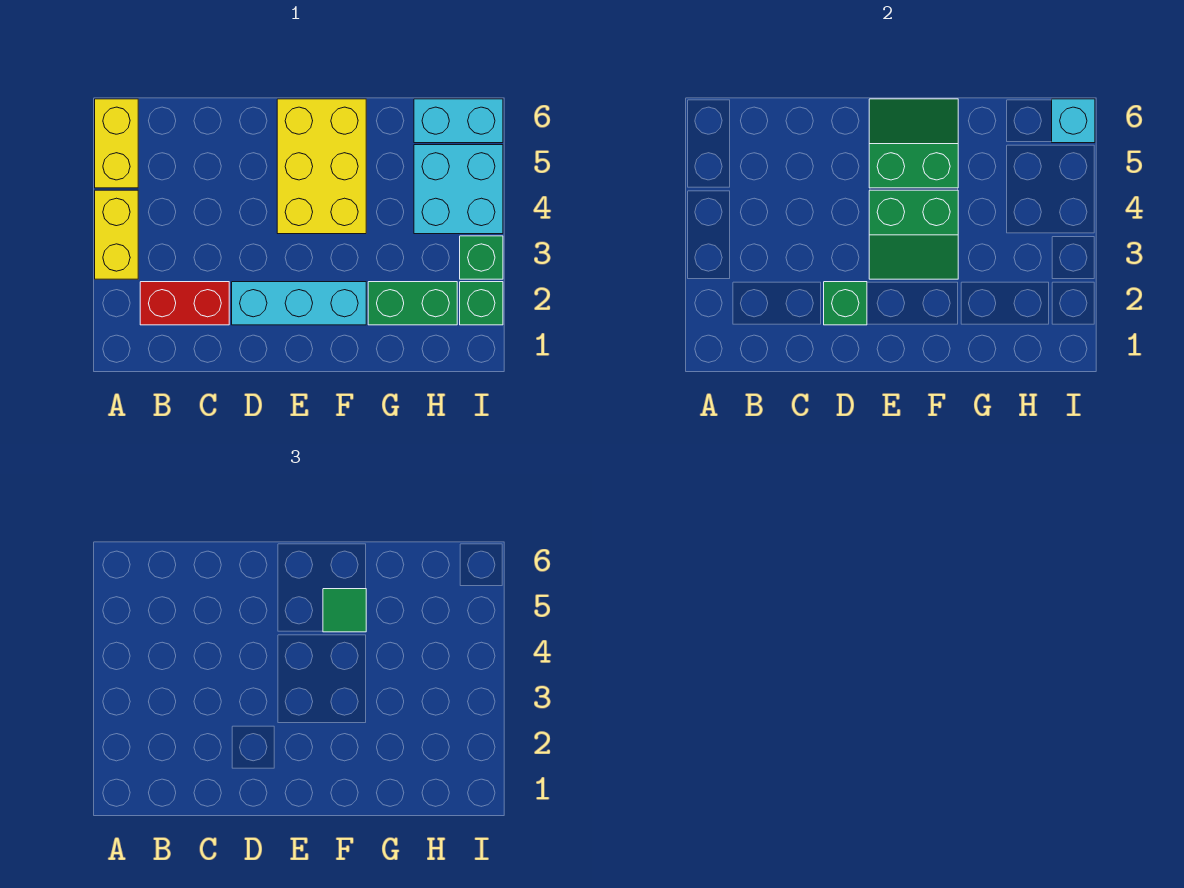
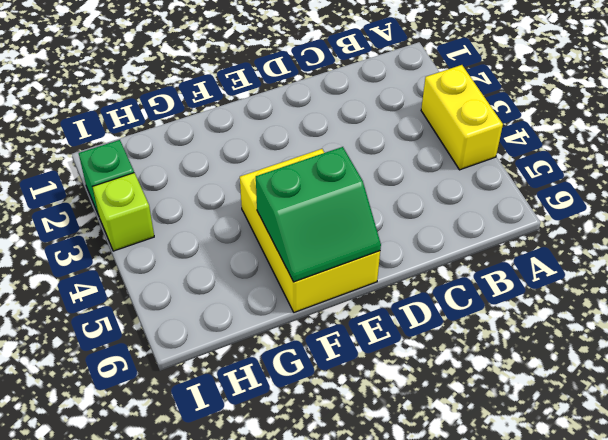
lime brick I3 level 1 -> green brick I3 level 1
none -> yellow brick A5:A6 level 1
none -> red brick B2:C2 level 1
none -> cyan brick D2:F2 level 1

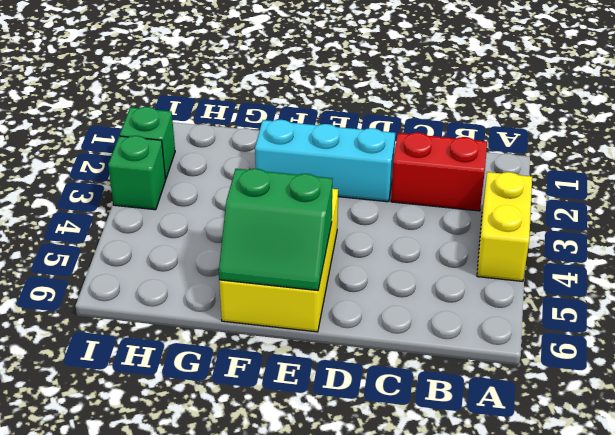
none -> yellow brick A5:A6 level 1
none -> green brick G2:H2 level 1
none -> cyan brick H4:I5 level 1

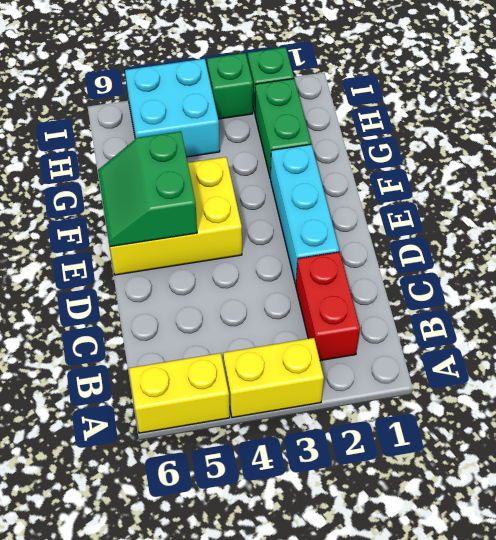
none -> cyan brick H6:I6 level 1
none -> green brick D2 level 2
none -> green slope E3:F4 level 2 top 4

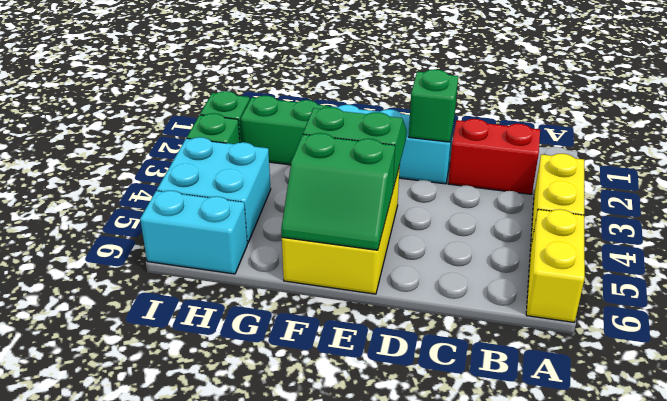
none -> cyan brick I6 level 2
none -> green tile F5 level 3

